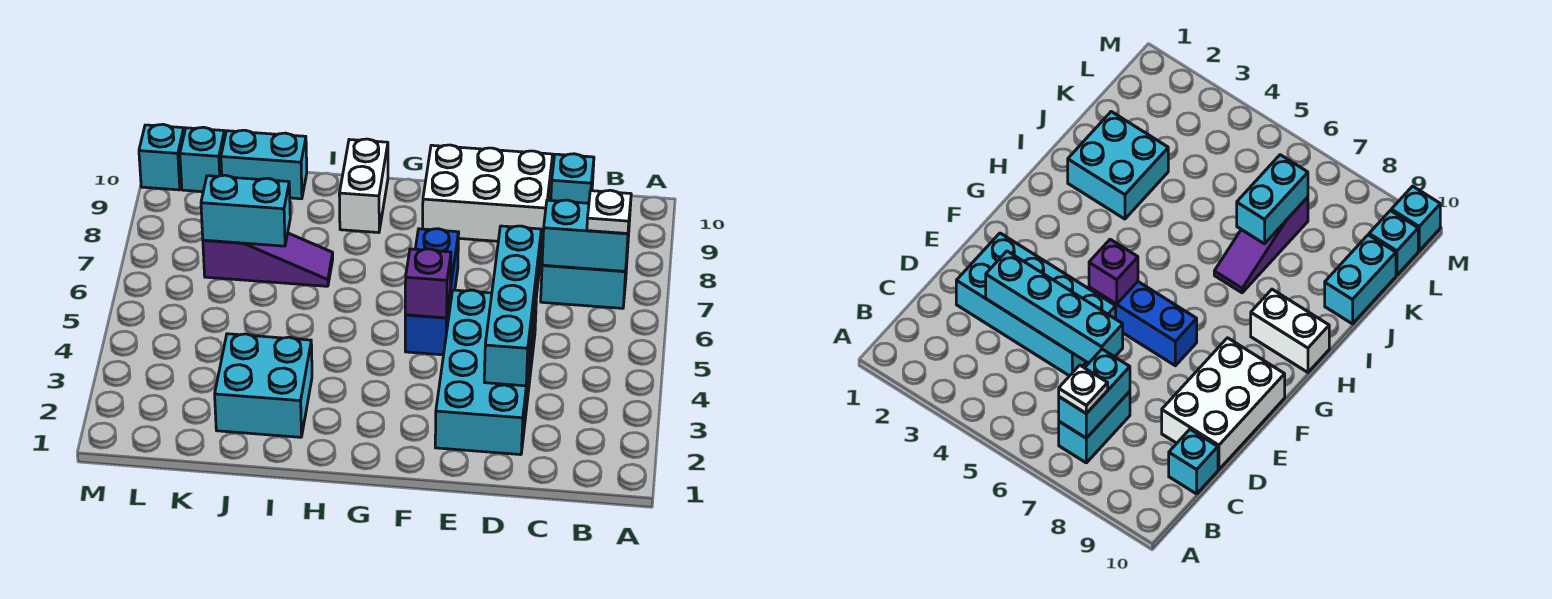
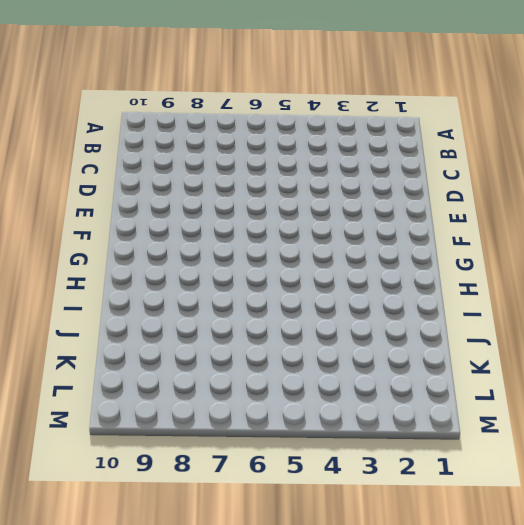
none -> cyan brick B7:C7 level 1
none -> cyan brick C10 level 1
none -> cyan brick D2:E5 level 1

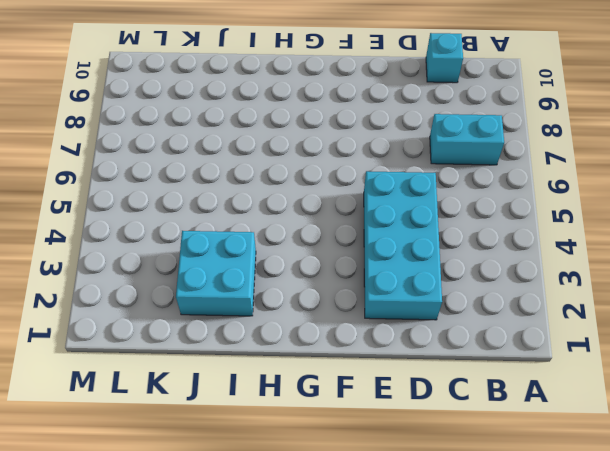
none -> white brick D9:F10 level 1
none -> blue brick F5:F7 level 1
none -> white brick H9:H10 level 1

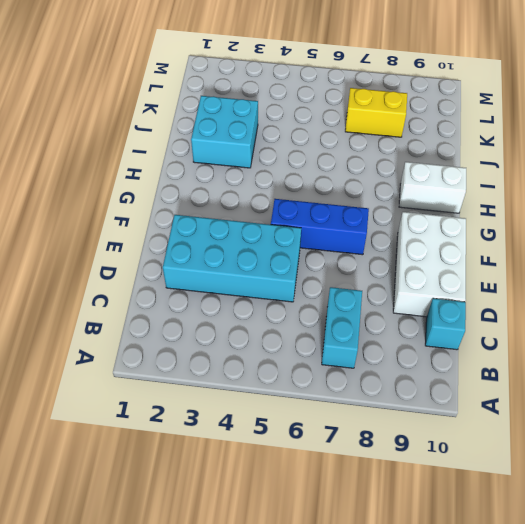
yellow brick K7:K8 level 1 -> purple slope I7:K7 level 1 top K
none -> cyan brick J10:K10 level 1
none -> cyan brick L10 level 1
none -> cyan brick M10 level 1

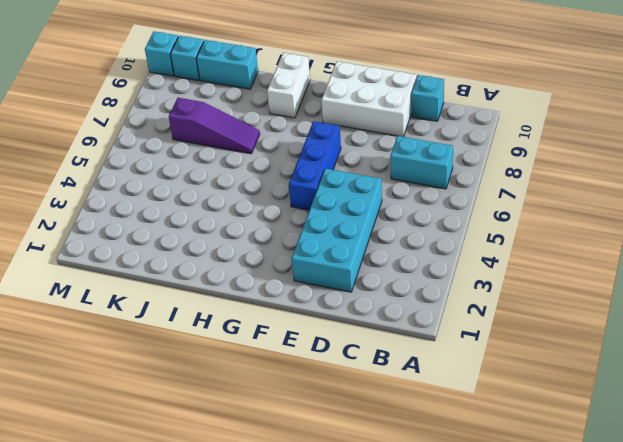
none -> cyan brick I2:J3 level 1
none -> cyan brick B7:C7 level 2
none -> cyan brick D3:D6 level 2

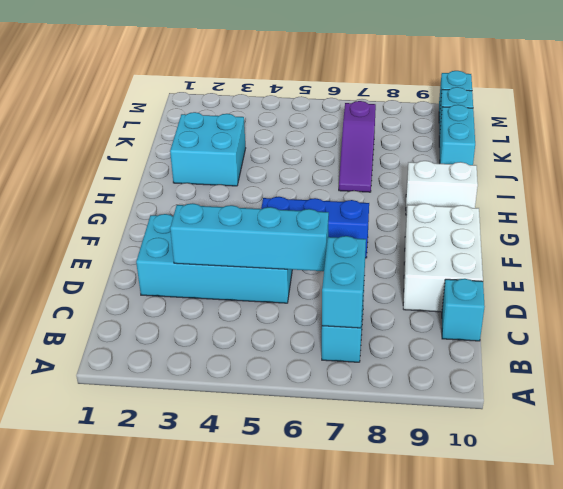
none -> purple brick F5 level 2
none -> cyan brick J7:K7 level 2
none -> white plate B7 level 3

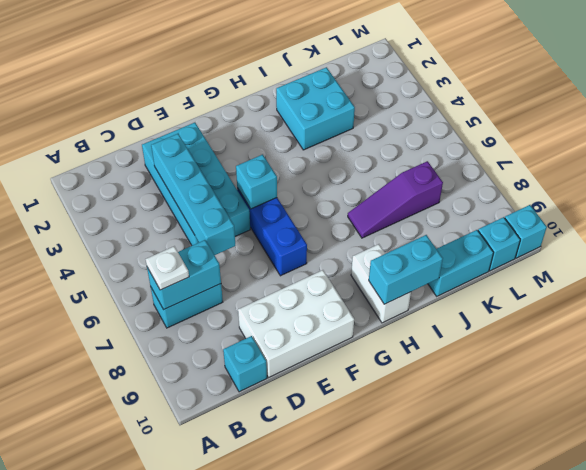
cyan brick F5 level 2 -> purple brick F5 level 2
cyan brick H10:I10 level 2 -> cyan brick J7:K7 level 2

